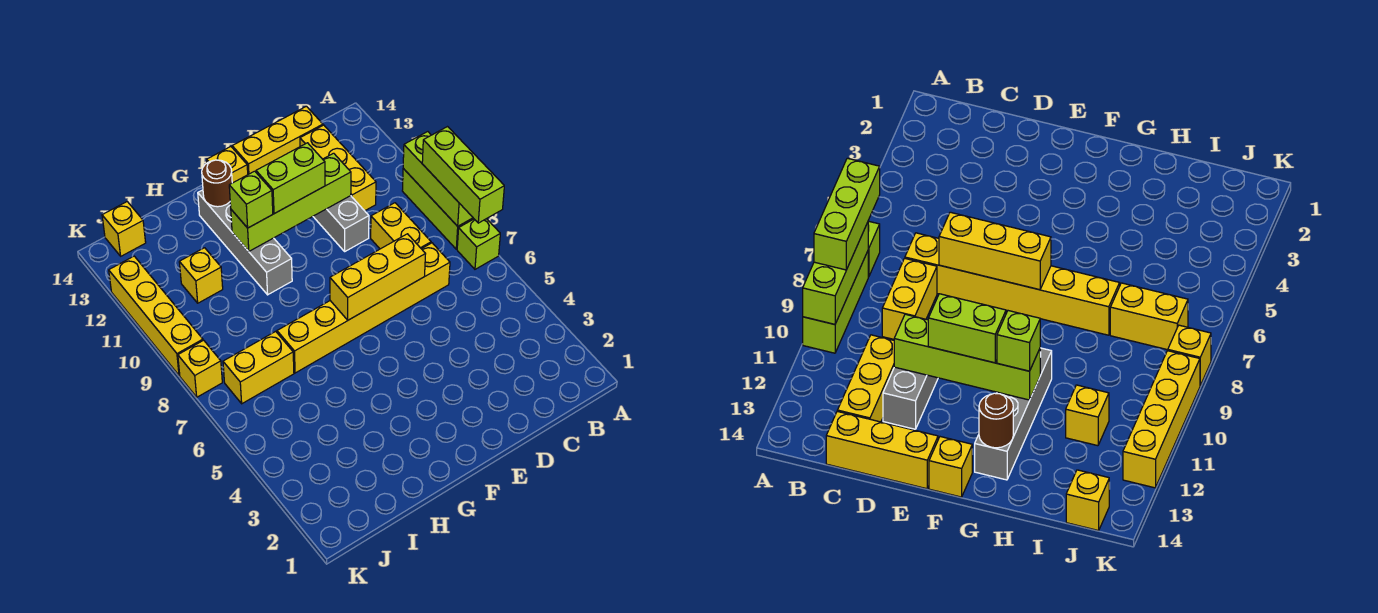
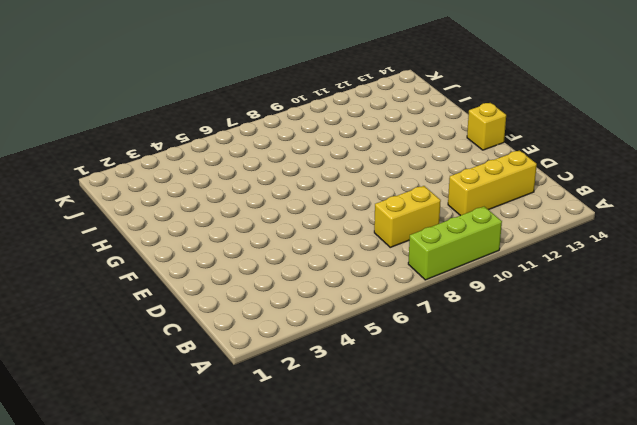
none -> lime brick A7 level 1
none -> yellow brick C7:H7 level 1
none -> yellow brick C14:E14 level 1

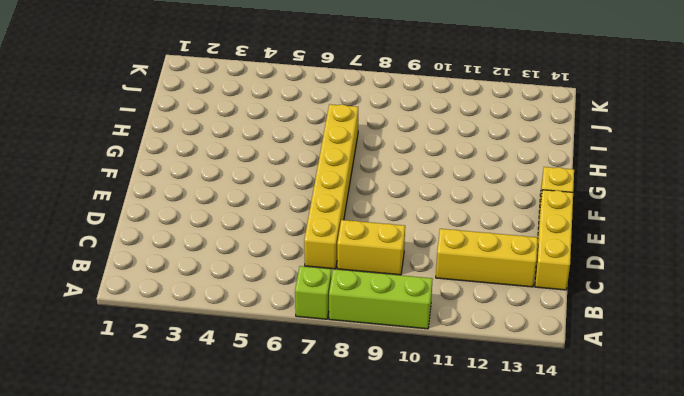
none -> grey brick D10:D12 level 1
none -> grey brick G10:G13 level 1
none -> yellow brick I7:J7 level 1

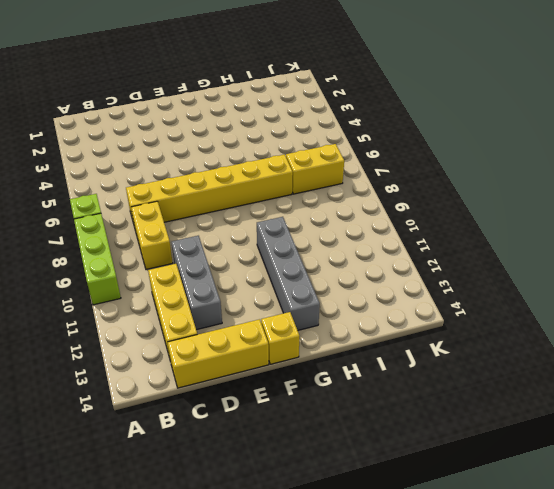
none -> yellow brick I11 level 1
none -> yellow brick J14 level 1
none -> yellow brick K8 level 1

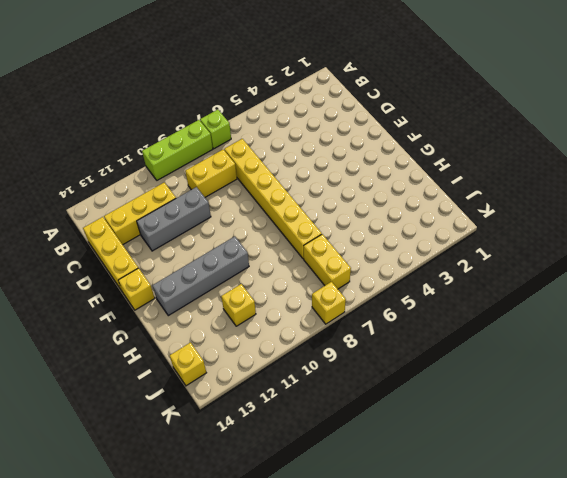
none -> yellow brick K9:K12 level 1
none -> lime brick A8:A10 level 2
none -> yellow brick D7:F7 level 2

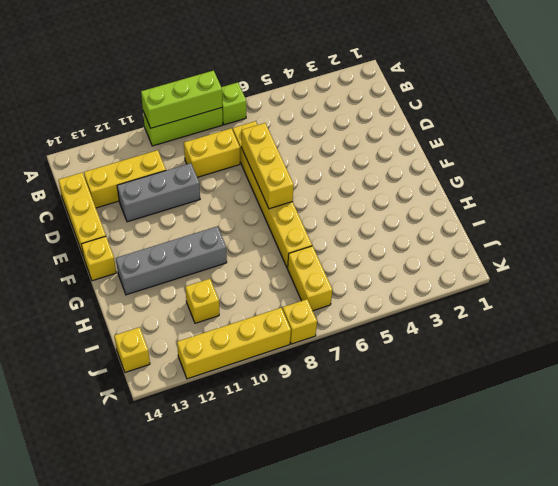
none -> lime brick D11:G11 level 2
none -> brown round brick G13 level 2
none -> lime brick A7:A9 level 3

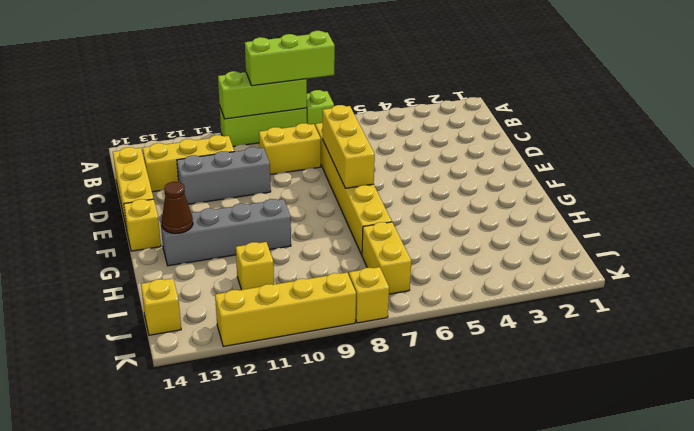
brown cone G13 level 2 -> brown round brick G13 level 2
none -> lime brick D11:G11 level 2
none -> lime brick E11:F11 level 3
none -> lime brick G11 level 3

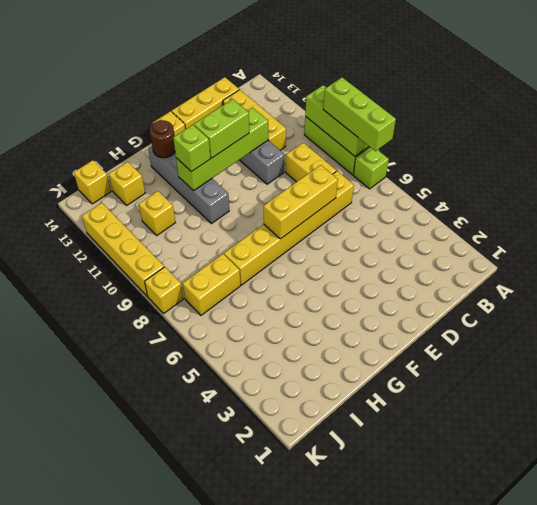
yellow brick I13 level 1 -> none

